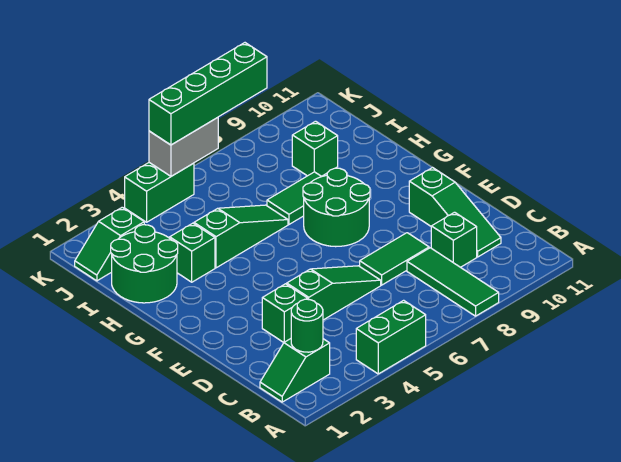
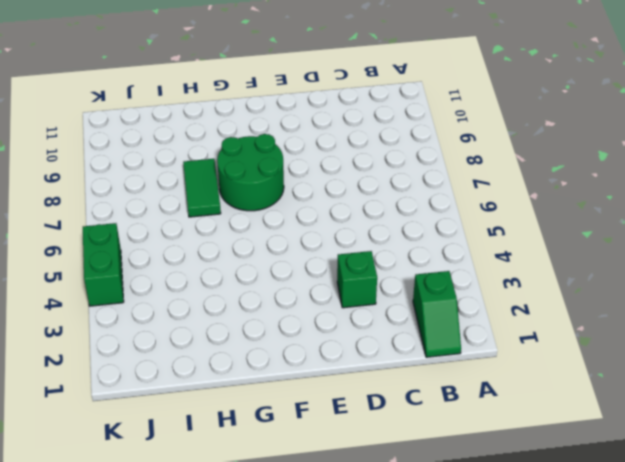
none -> green brick A4:A5 level 1
none -> green tile A8:C8 level 1
none -> green brick C9 level 1

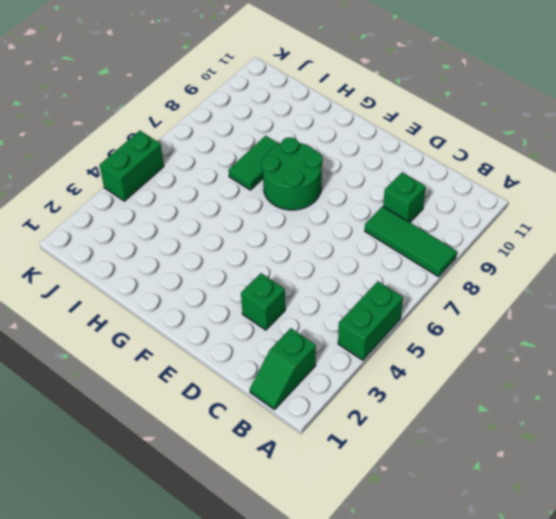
none -> green slope C10:E10 level 1 top E
none -> green slope D4:D6 level 1 top 4
none -> green tile D7:D8 level 1

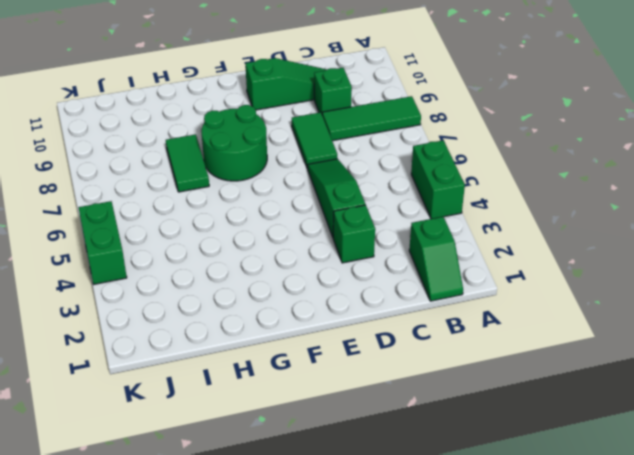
none -> green round brick H1:I2 level 1
none -> green brick H3 level 1
none -> green slope H4:H6 level 1 top 4

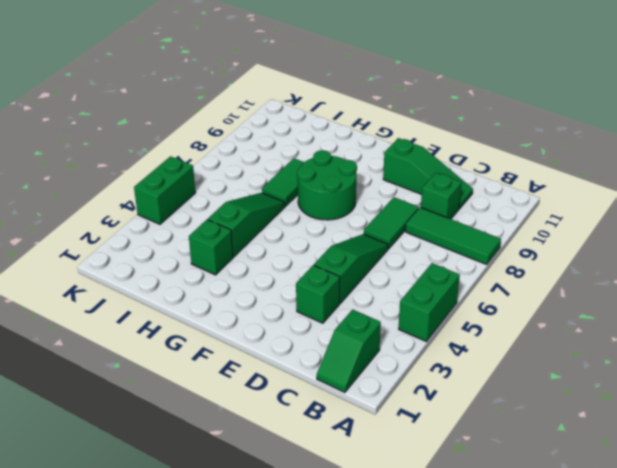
none -> green round brick H1:I2 level 1
none -> green brick I9 level 1
none -> green slope J1:J2 level 1 top 2

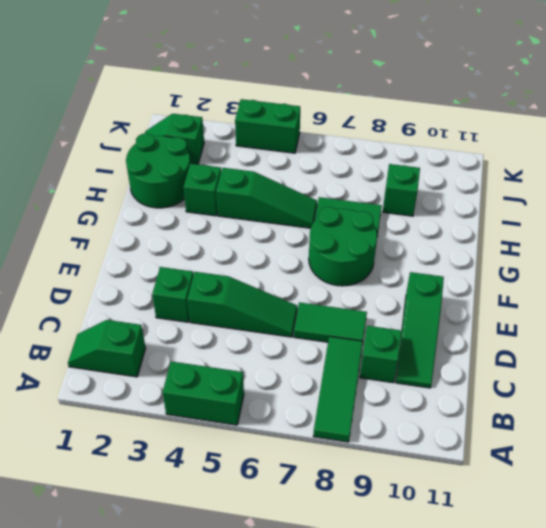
none -> green round brick B2 level 2
none -> grey brick K5:K6 level 2
none -> green brick K5:K8 level 3

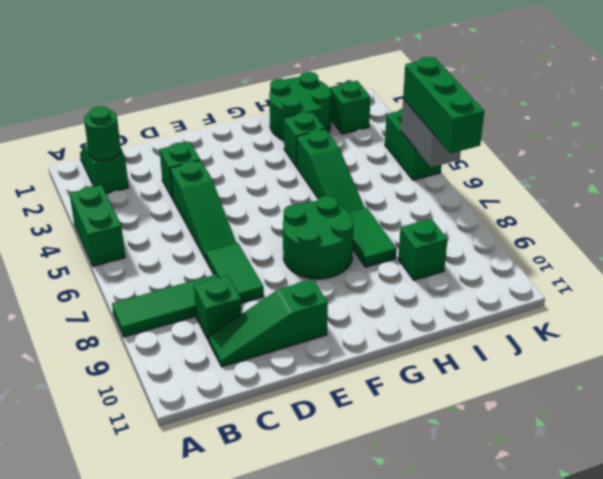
green brick K5:K7 level 3 -> green brick K5:K8 level 3

